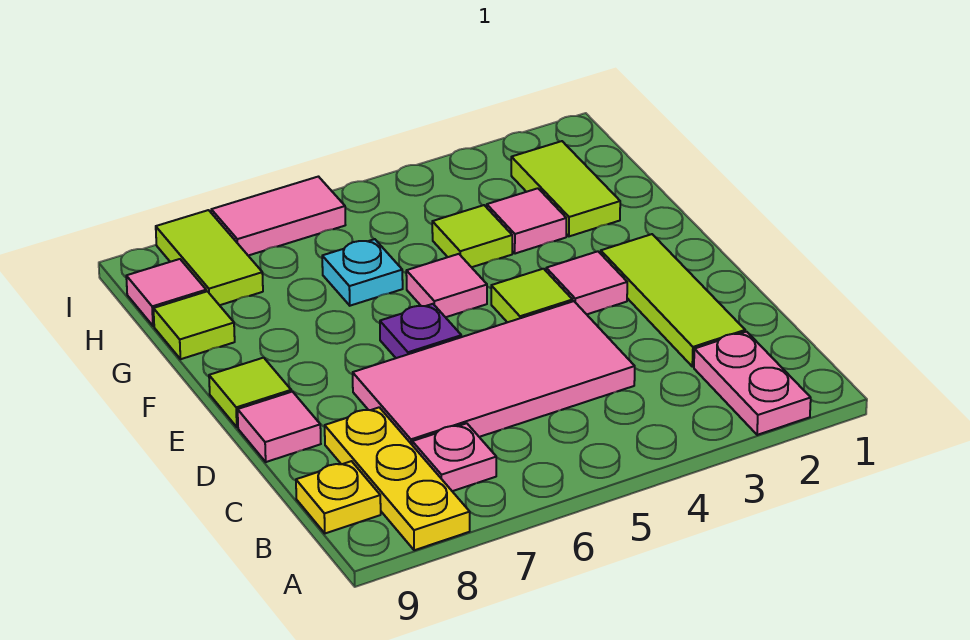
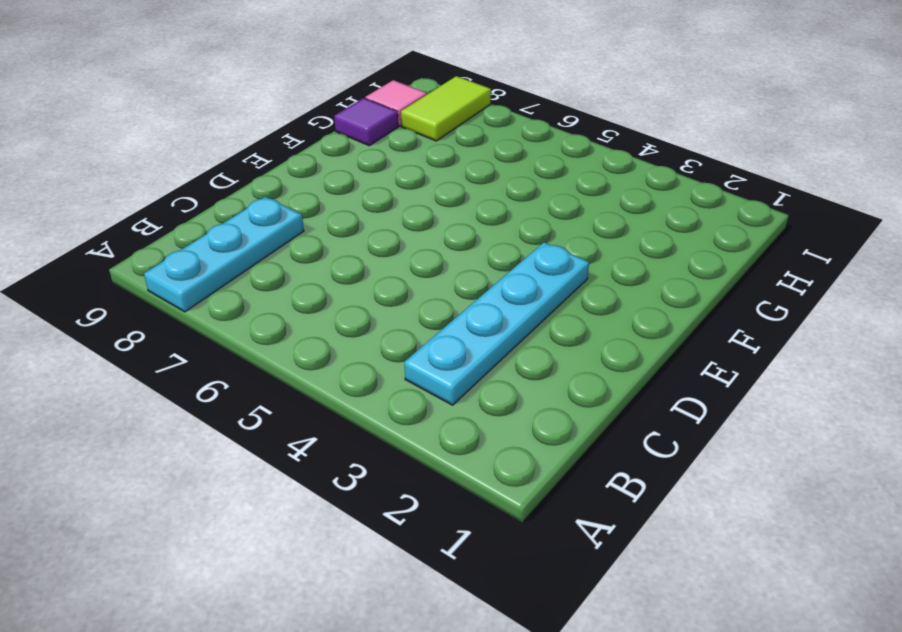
cyan plate A8:C8 level 1 -> yellow plate A8:C8 level 1
cyan plate B3:E3 level 1 -> pink tile E3 level 1
purple tile G9 level 1 -> lime tile G9 level 1
none -> pink plate A2:B2 level 1
none -> pink plate B7 level 1
none -> yellow plate B9 level 1

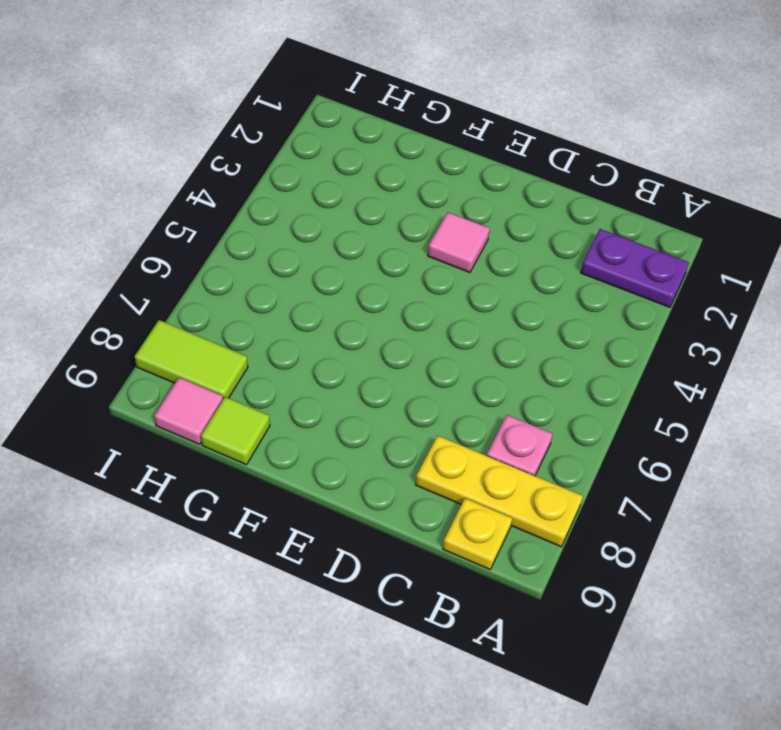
purple plate A2:B2 level 1 -> pink plate A2:B2 level 1
none -> lime tile C2:E2 level 1
none -> pink tile C4:D7 level 1
none -> pink tile D9 level 1

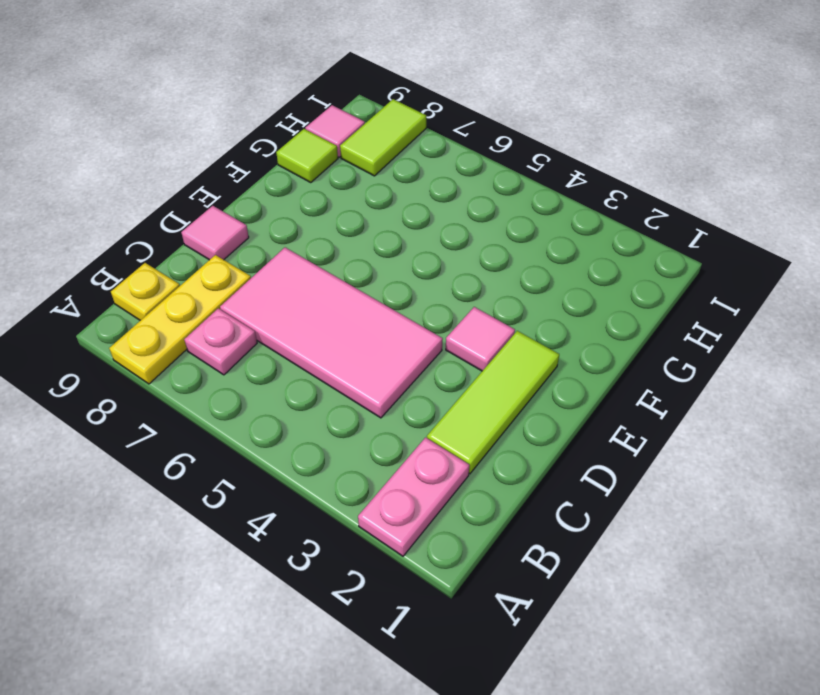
none -> lime tile E4 level 1
none -> purple plate E6 level 1
none -> lime tile E9 level 1

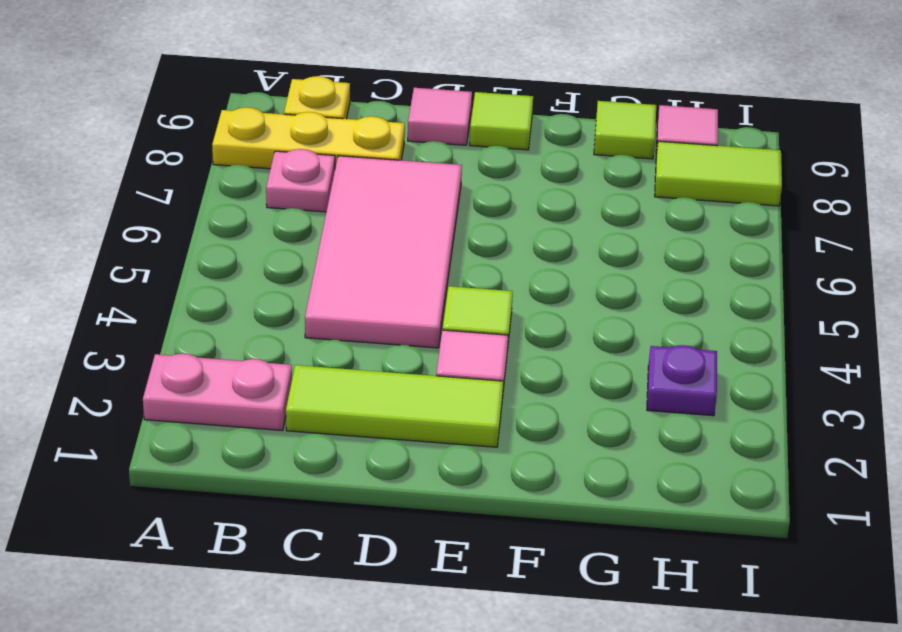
purple plate H3 level 1 -> purple plate E6 level 1
none -> pink tile F5 level 1
none -> lime tile G2:H2 level 1
none -> pink tile G3 level 1

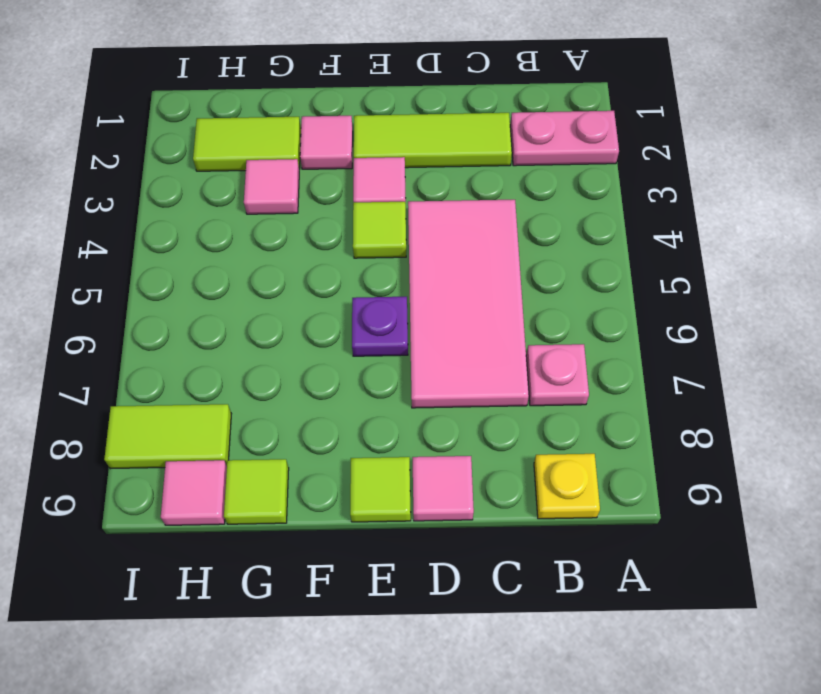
pink tile F2 level 1 -> pink tile F5 level 1
none -> yellow plate A8:C8 level 1
none -> lime tile G4 level 1
none -> cyan plate G6 level 1

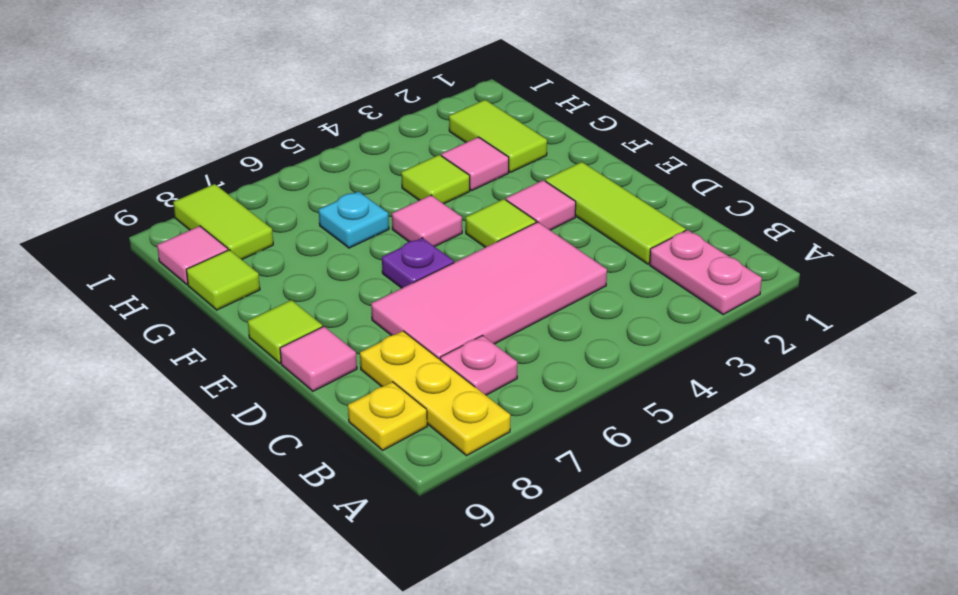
none -> pink tile I6:I7 level 1

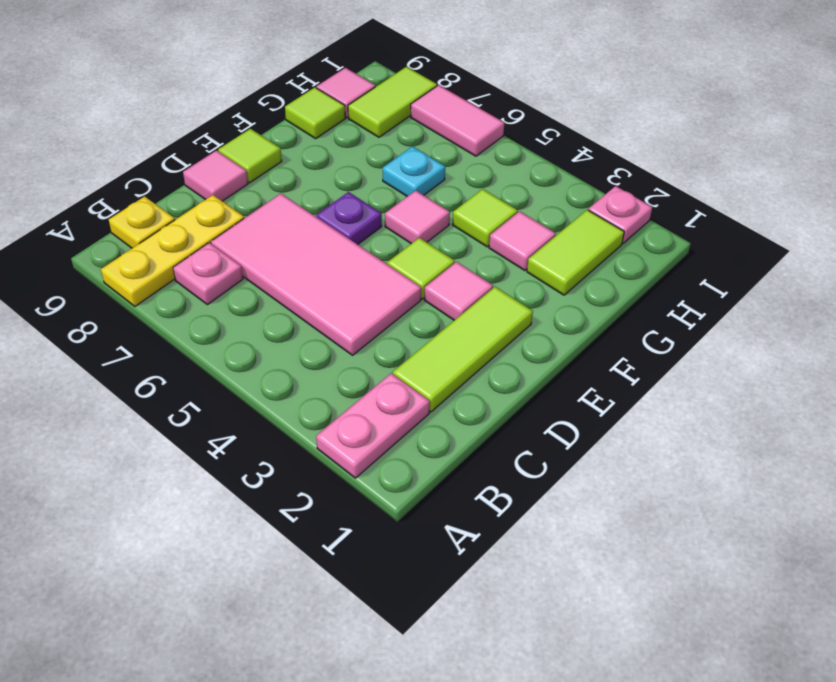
pink plate I2 level 1 -> none

